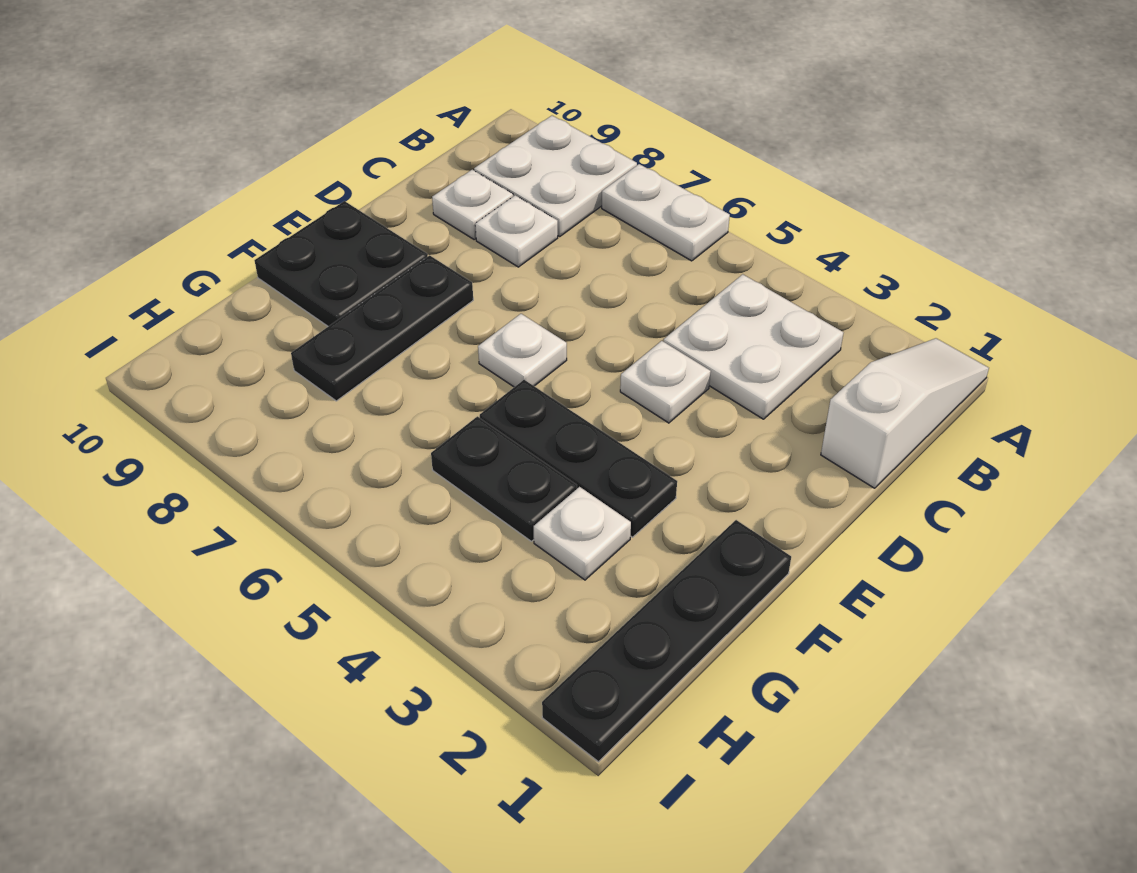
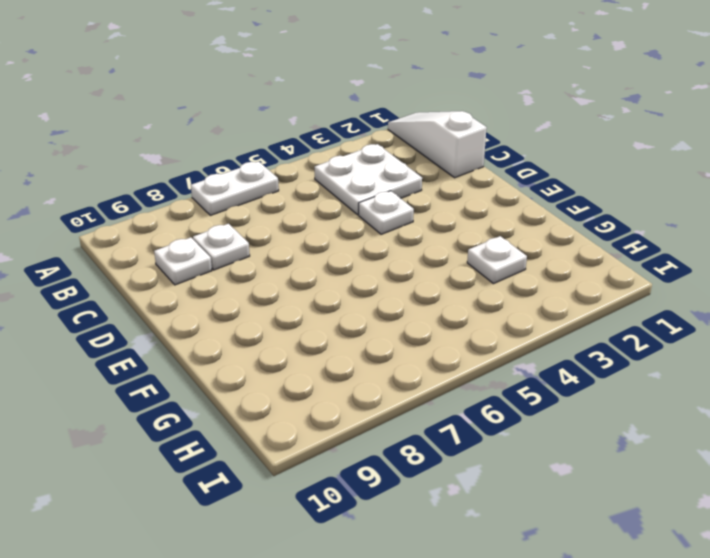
none -> white plate A8:B9 level 1
none -> white plate E6 level 1
none -> black plate E8:G8 level 1

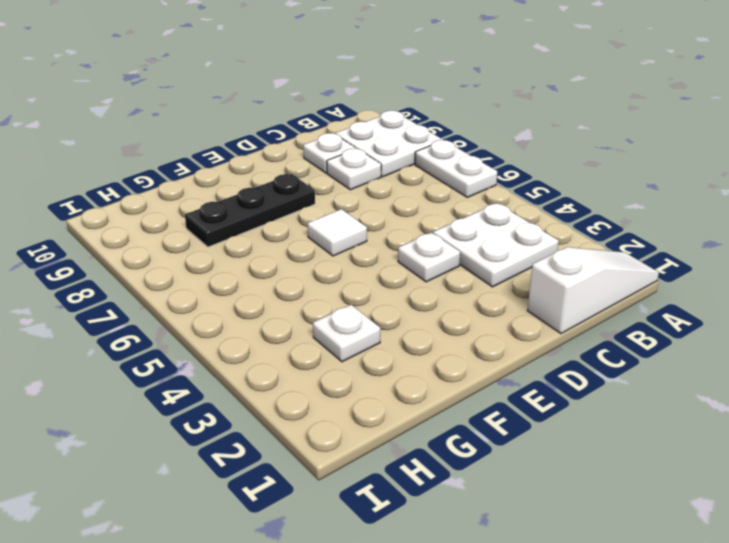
white tile E6 level 1 -> white plate E6 level 1
none -> black plate E9:F10 level 1
none -> black plate F1:I1 level 1
none -> black plate F3:F5 level 1

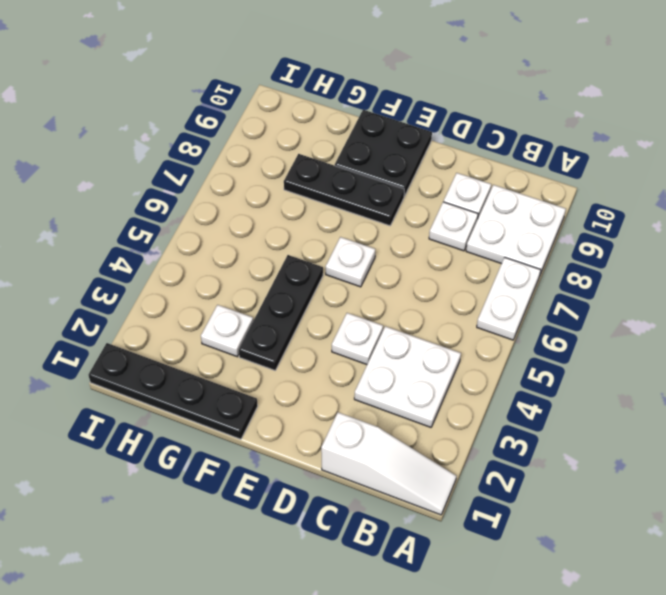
none -> black plate G4:G5 level 1

